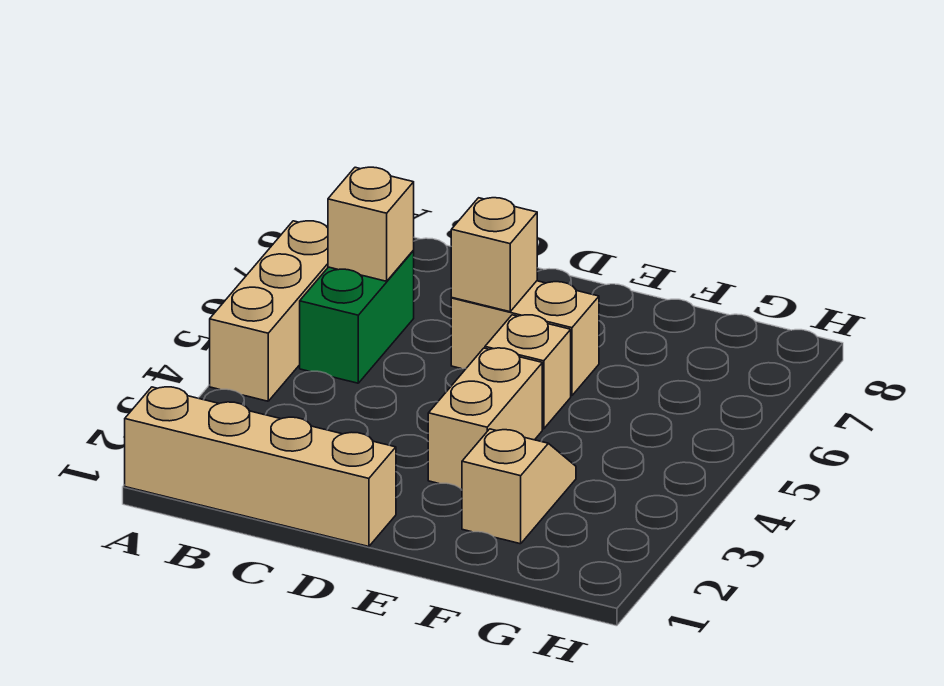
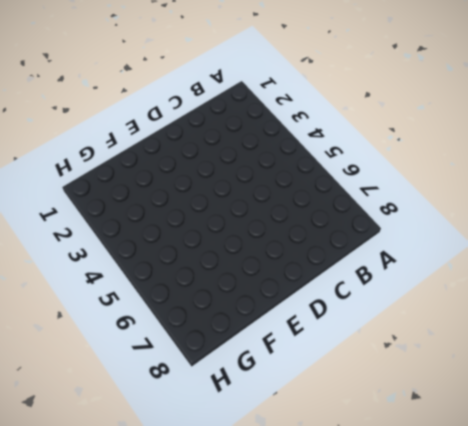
none -> tan brick A1:D1 level 1
none -> tan brick A4:A6 level 1

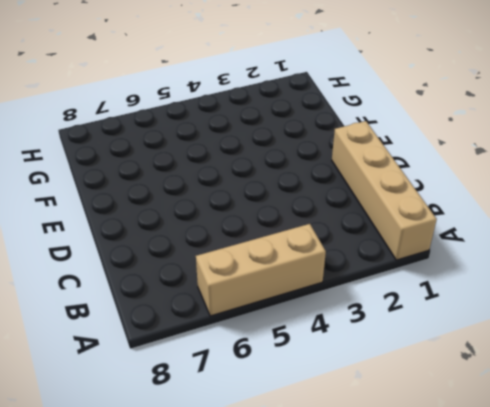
none -> green brick B5:B6 level 1
none -> tan brick D6:E6 level 1

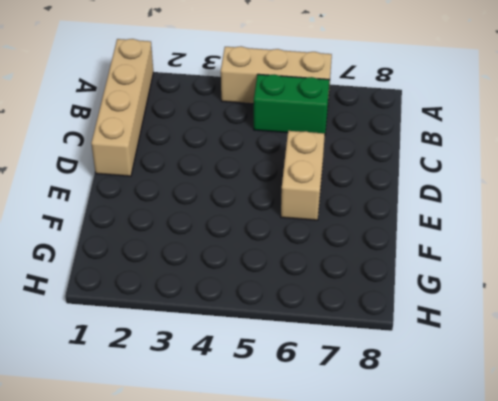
none -> tan brick E3:E4 level 1
none -> tan brick E5 level 1

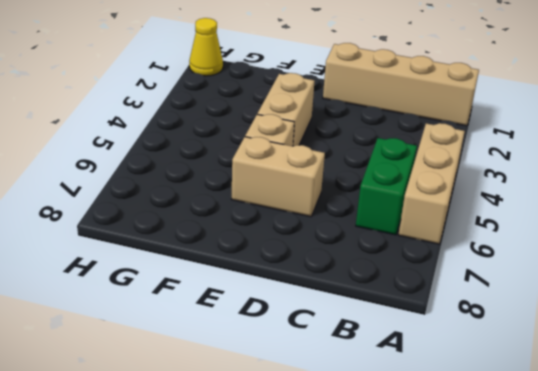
yellow cone H1 level 1 -> none
none -> tan slope F2:F3 level 1 top 2
none -> tan brick B6 level 2

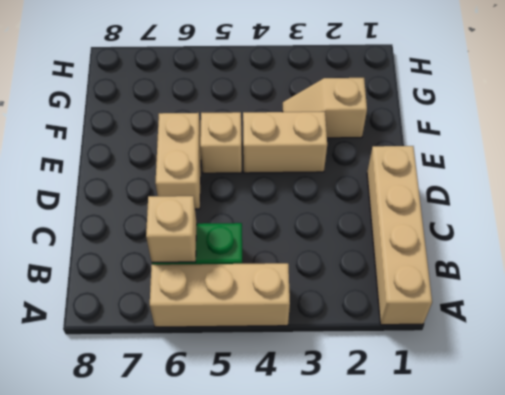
none -> tan brick D6 level 2

